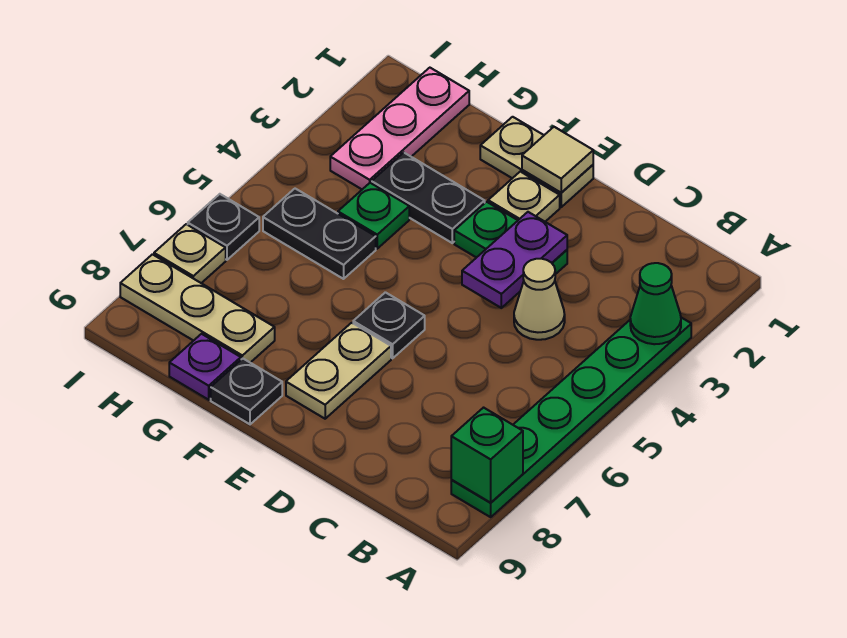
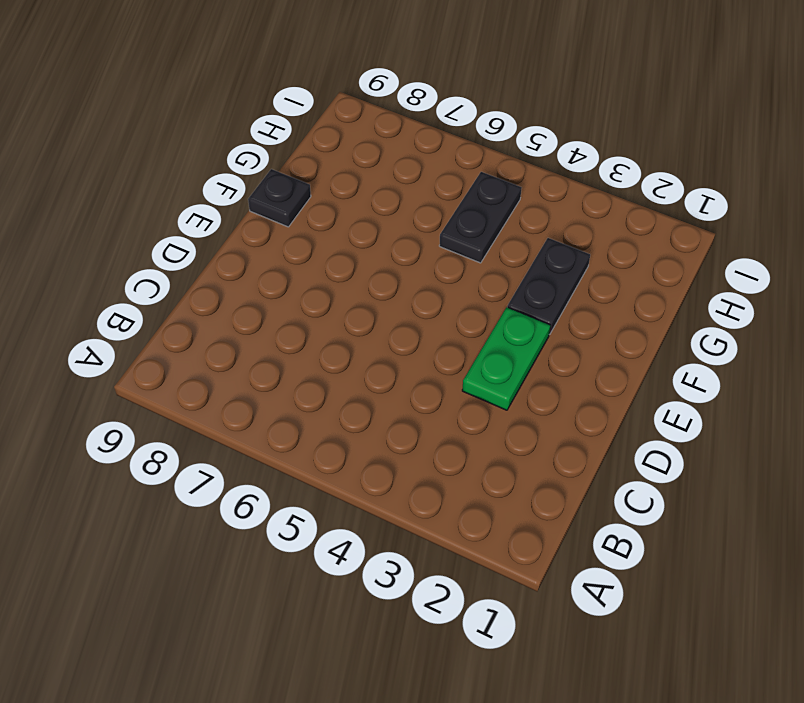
none -> green plate A3:A8 level 1
none -> tan cone C4 level 1
none -> tan plate E1:F1 level 1

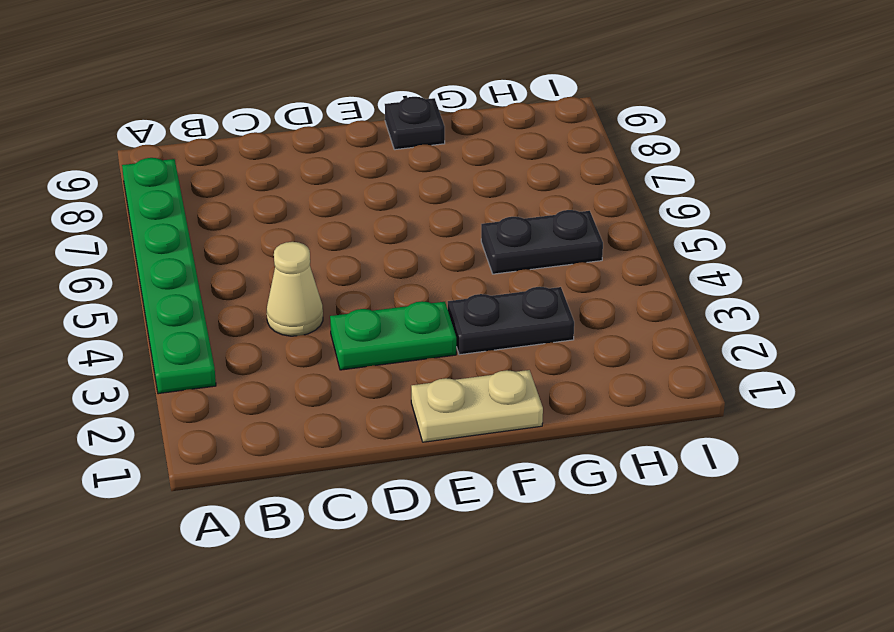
none -> tan plate E2 level 1
none -> black plate E6 level 1
none -> tan plate E7:E8 level 1

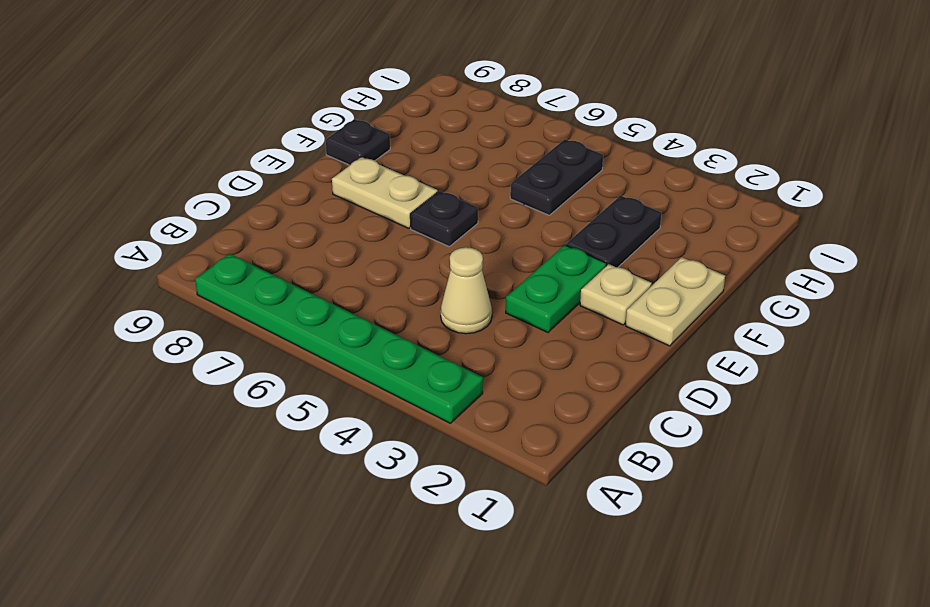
none -> green plate G4 level 1
none -> tan plate G8:I8 level 1
none -> purple plate G9 level 1

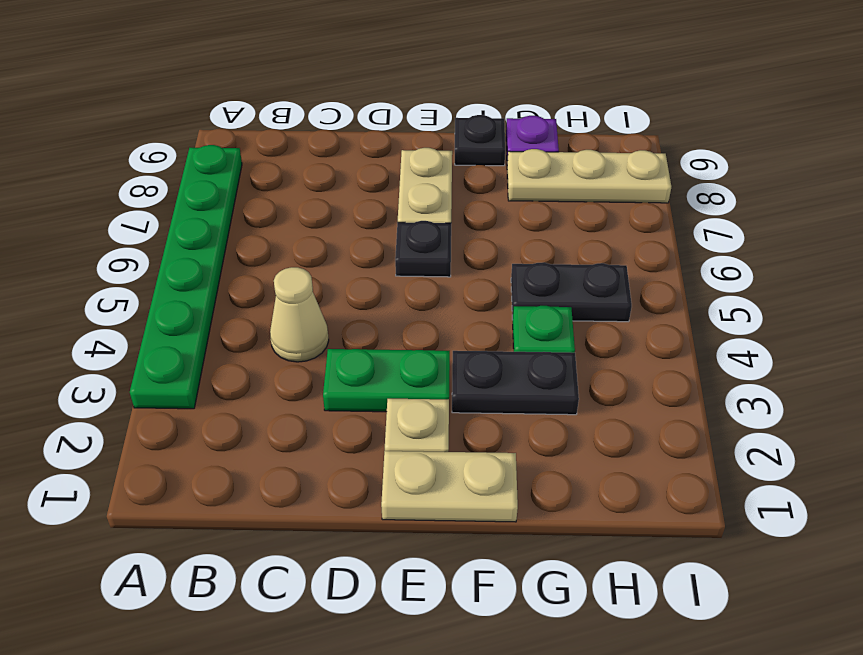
none -> pink plate H1:H3 level 1
none -> black plate I6 level 1
none -> tan plate I7 level 1

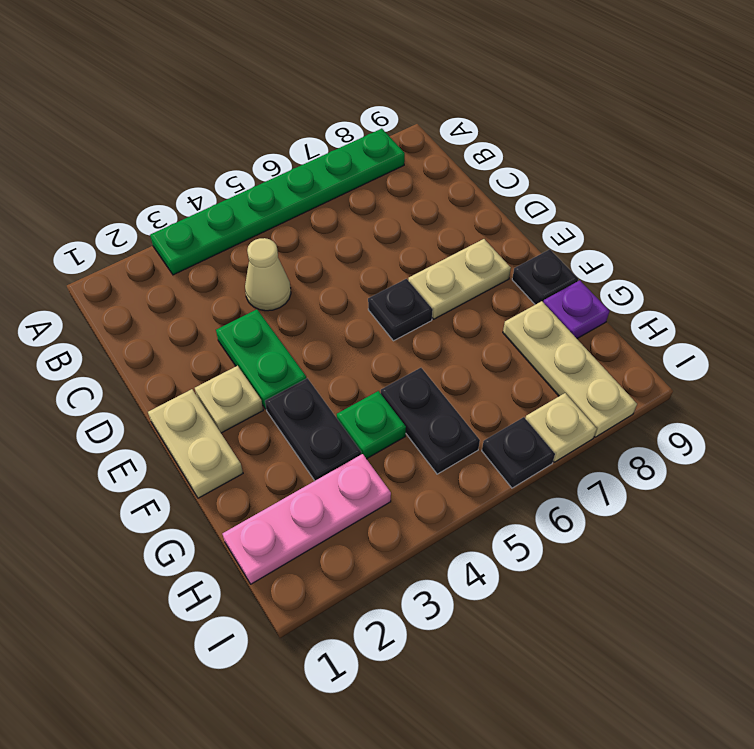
none -> green cone A3 level 2
none -> green brick A8 level 2
none -> purple plate D3:D4 level 2

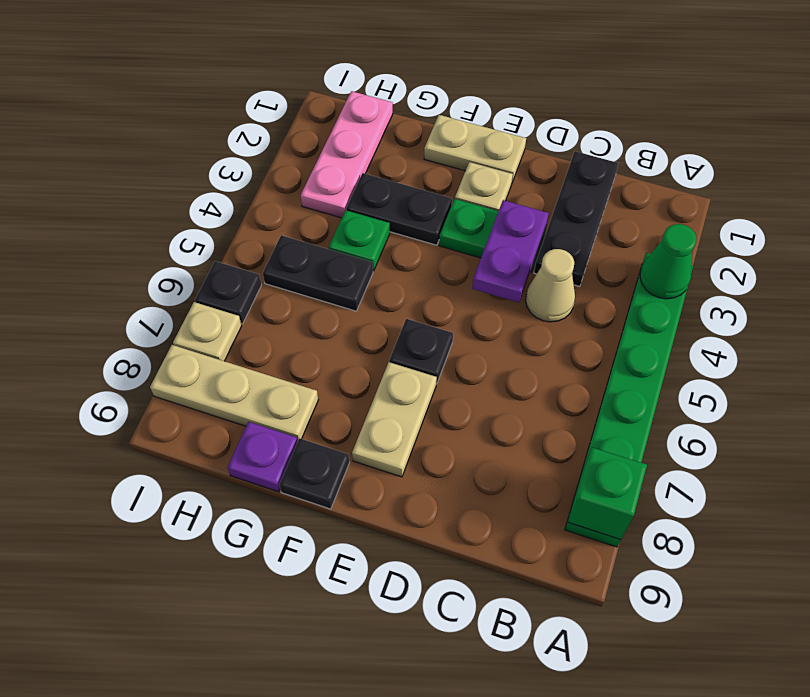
black plate C1:C3 level 1 -> none
none -> tan tile E1 level 2

